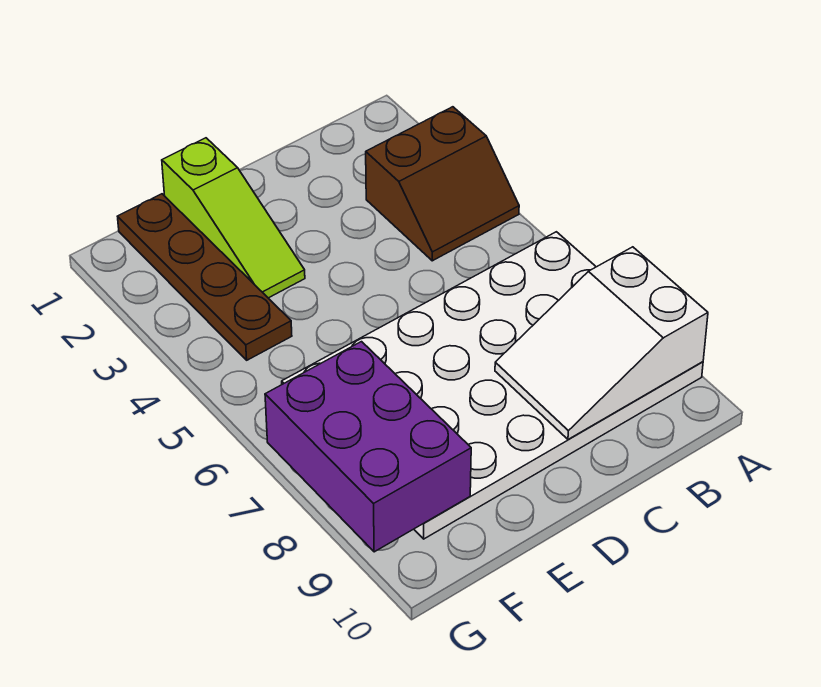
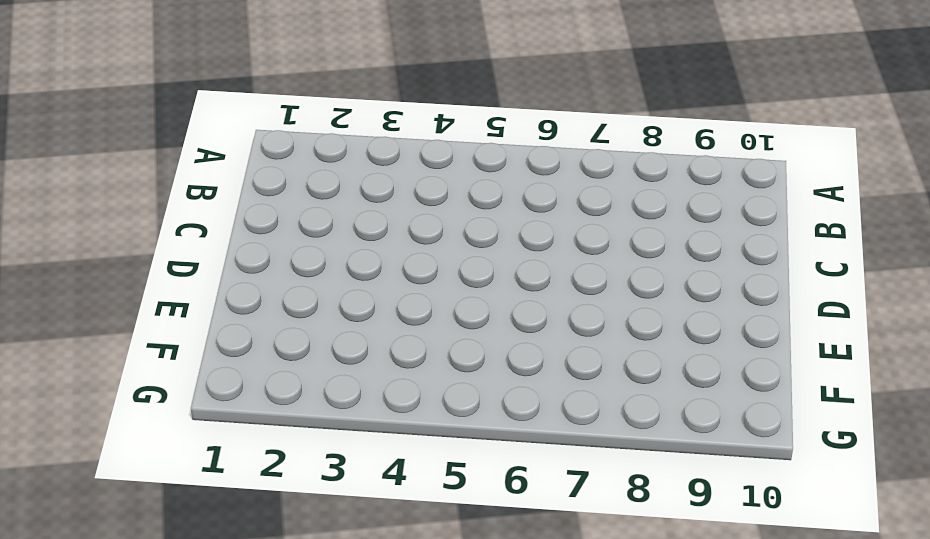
none -> brown slope A3:B4 level 1 top 3
none -> white plate A6:F9 level 1

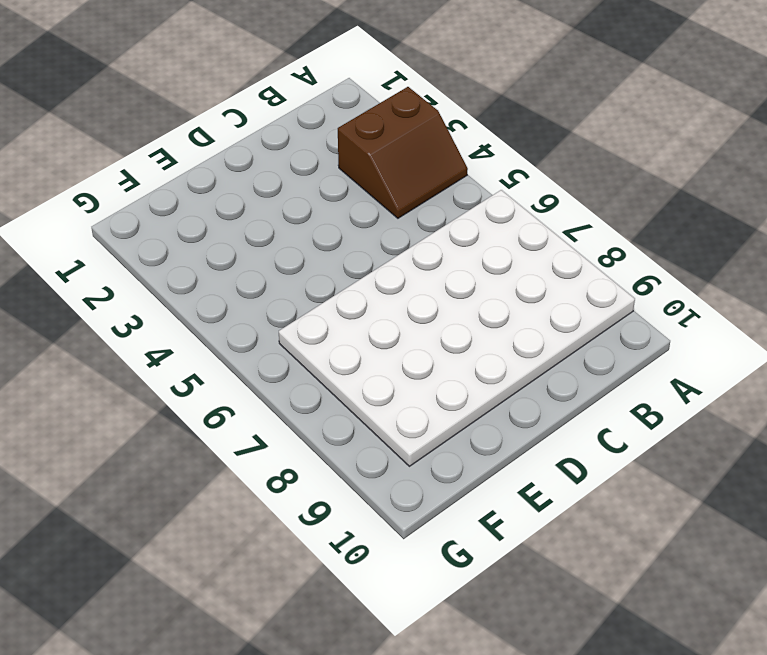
none -> lime slope E1:E3 level 1 top 1
none -> brown plate F1:F4 level 1

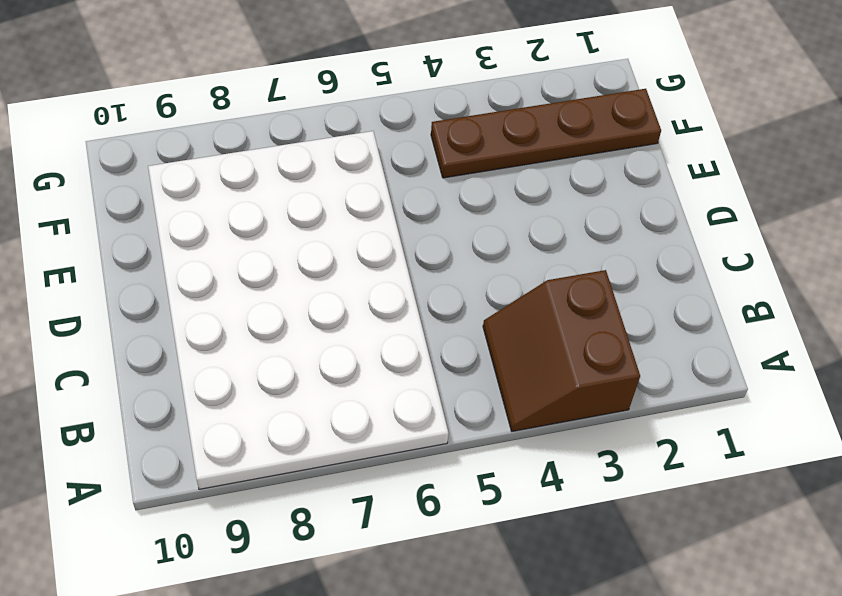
none -> lime slope E1:E3 level 1 top 1
none -> white slope A8:C9 level 2 top A

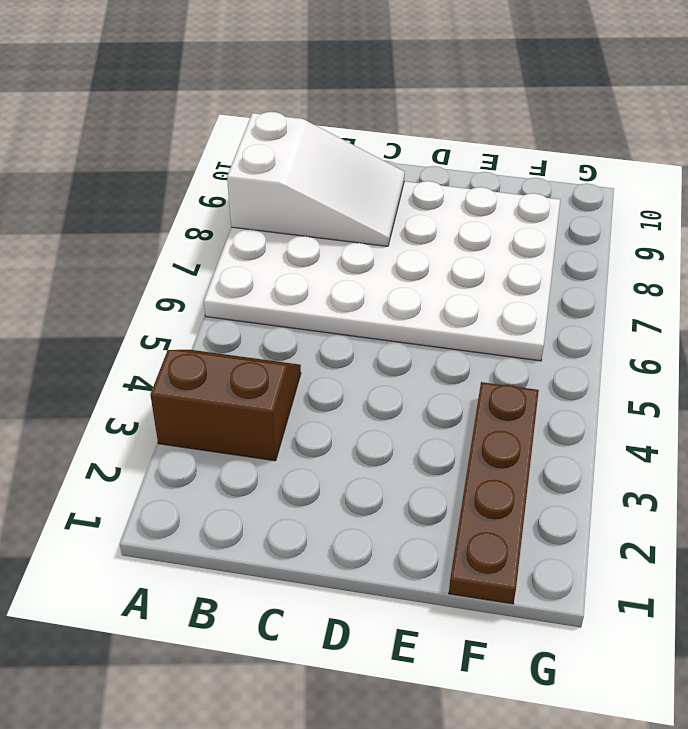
none -> lime slope E1:E3 level 1 top 1
none -> purple brick F7:G9 level 2

